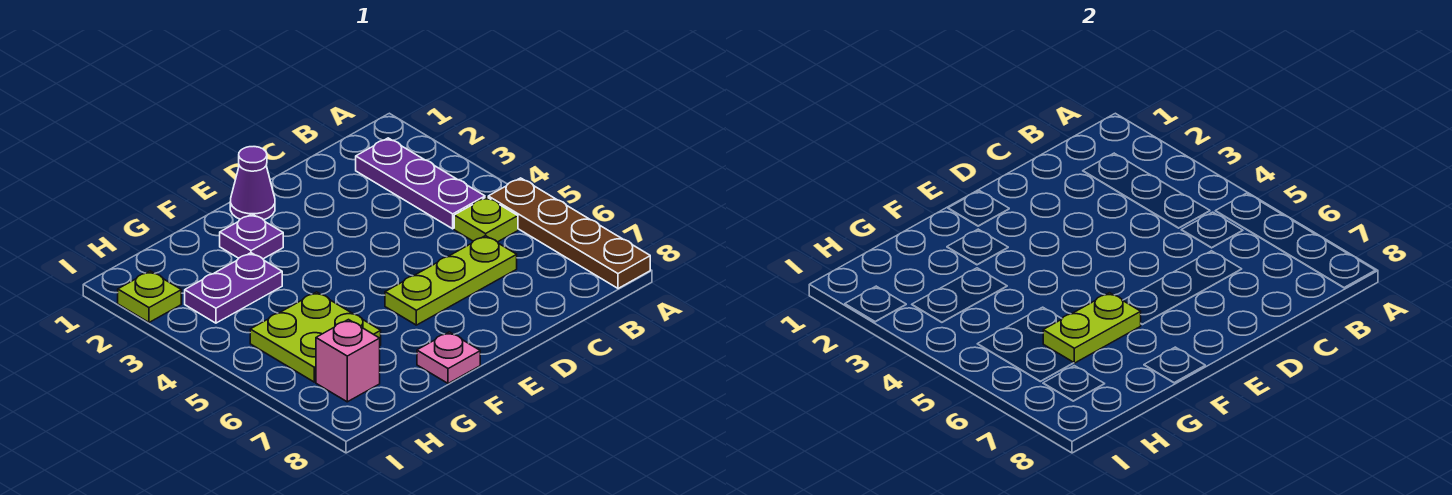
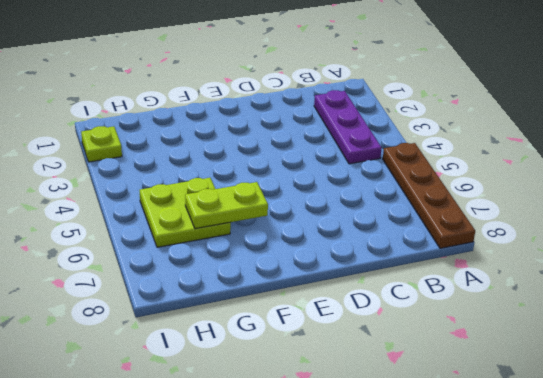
none -> lime plate B5 level 1
none -> lime plate C6:E6 level 1
none -> purple cone E1 level 1

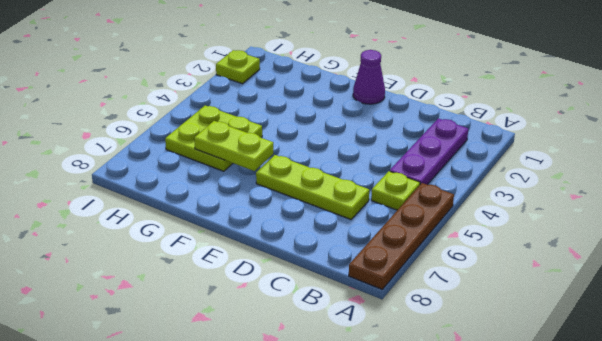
none -> purple plate F2 level 1
none -> pink plate F8 level 1
none -> purple plate G3:H3 level 1

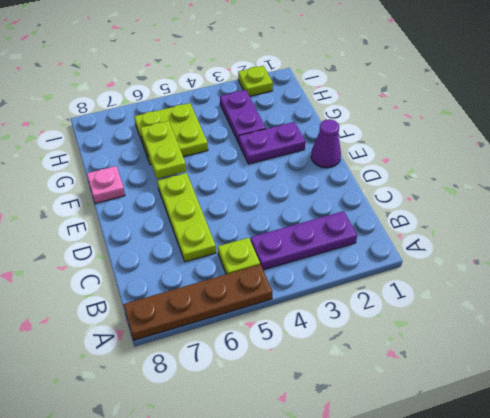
purple plate F2:F3 level 1 -> purple plate F2 level 1
none -> pink brick H7 level 1

